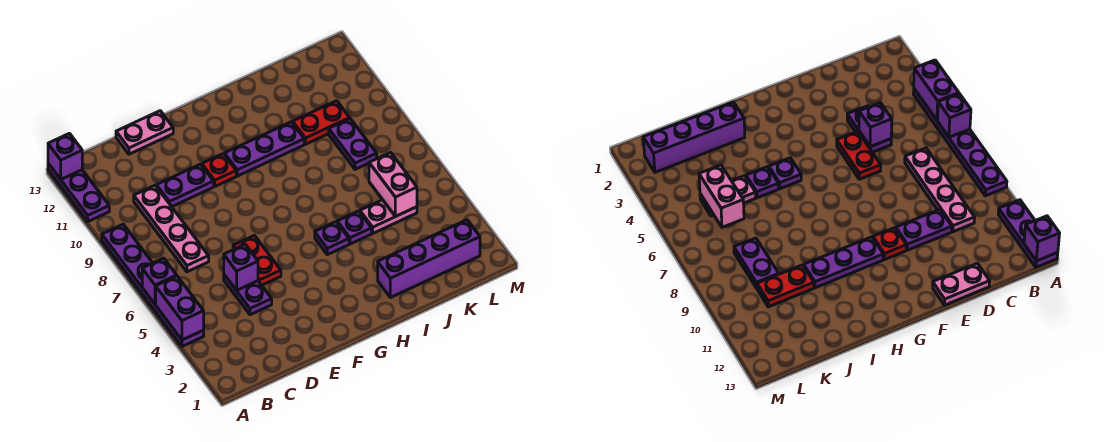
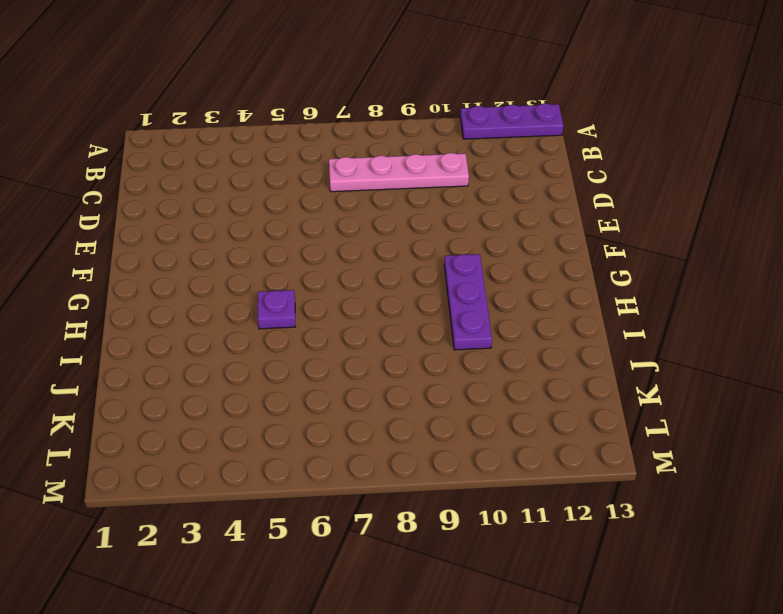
none -> purple plate A4:A9 level 1
none -> purple plate D4:D5 level 1
none -> purple plate D10:E10 level 1

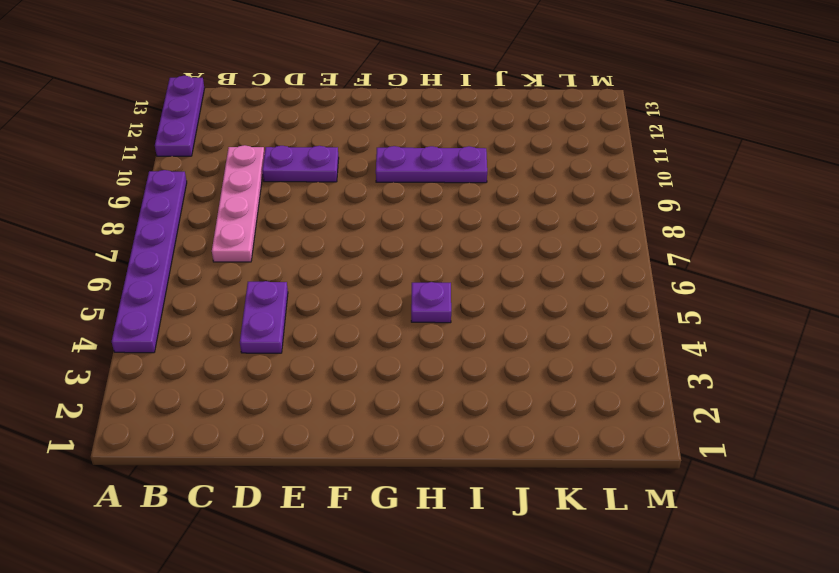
none -> pink plate D13:E13 level 1
none -> red plate E5:E6 level 1
none -> red plate F10 level 1

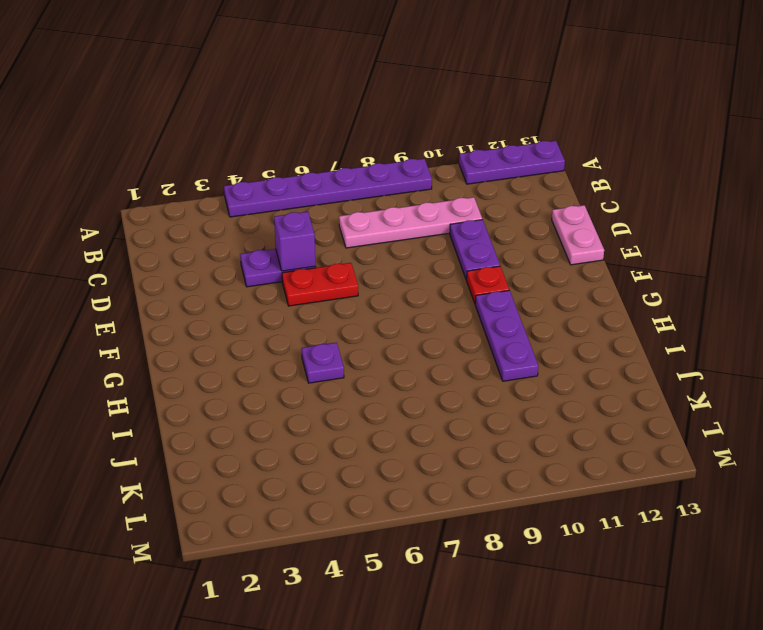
none -> purple brick I2:L2 level 1
none -> purple plate I5 level 1
none -> pink plate J5:K5 level 1

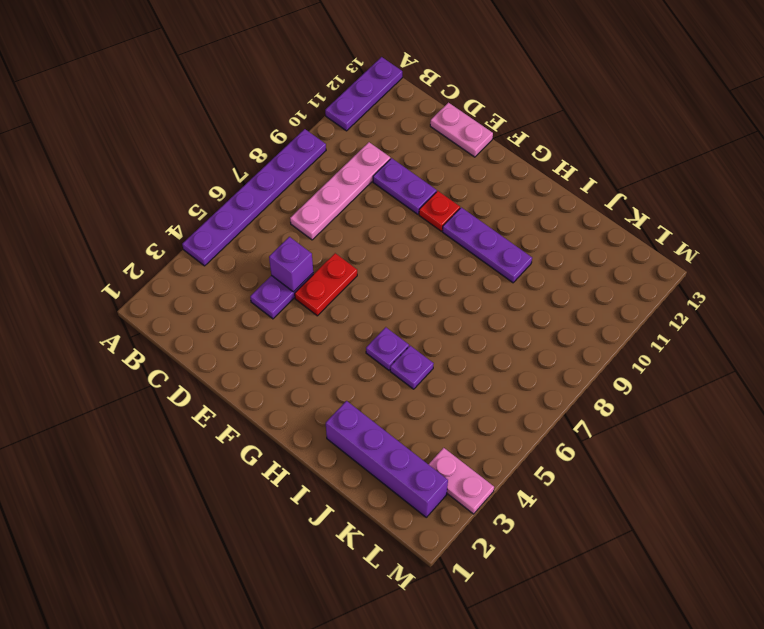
pink plate L3:M3 level 1 -> pink plate J5:K5 level 1
none -> red plate J10:K10 level 1
none -> purple plate K8:K9 level 1
none -> purple brick A4:A5 level 2

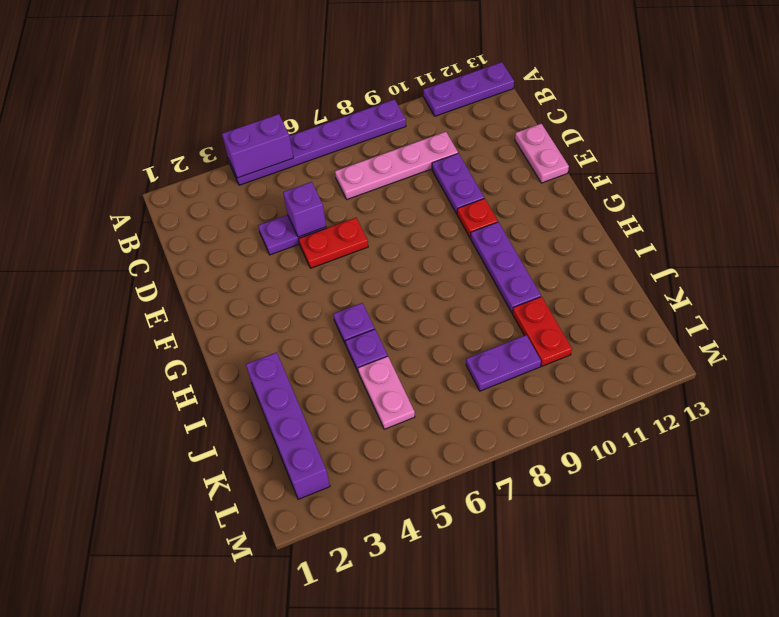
none -> purple brick A6 level 2
none -> purple brick A13 level 2
none -> pink brick K5:K6 level 2

